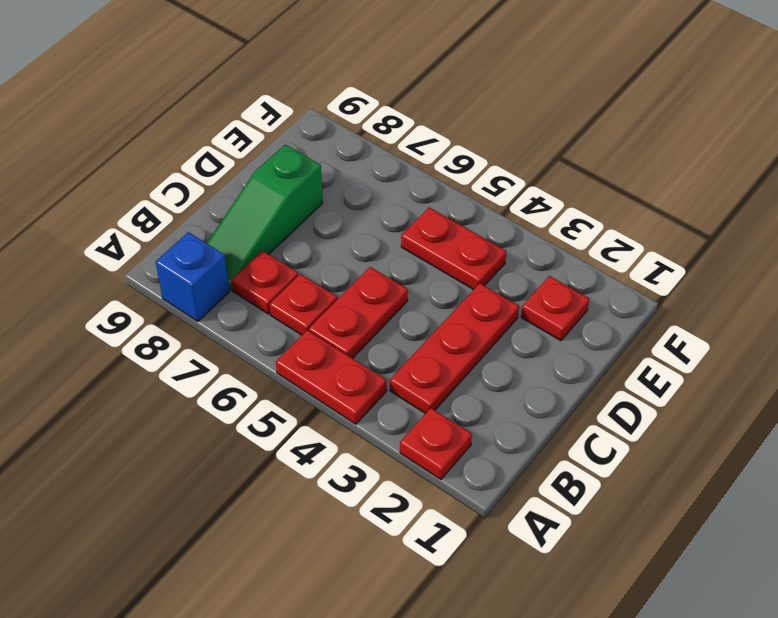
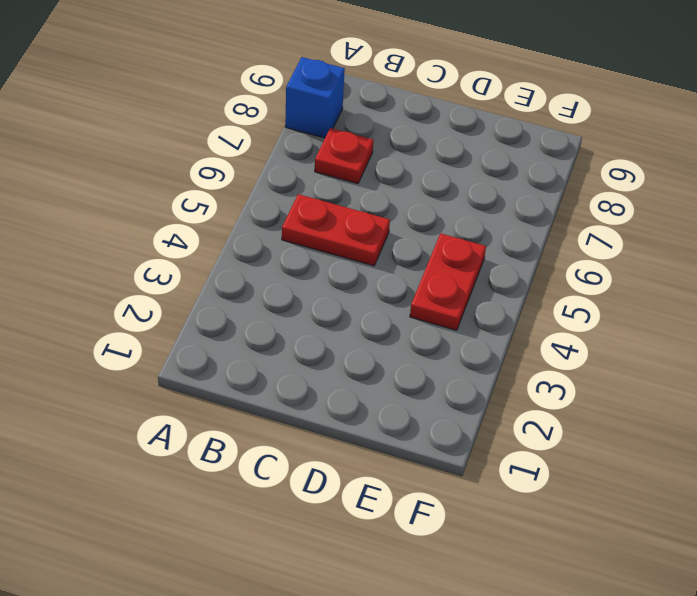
none -> red plate A2 level 1
none -> red plate A4:A5 level 1

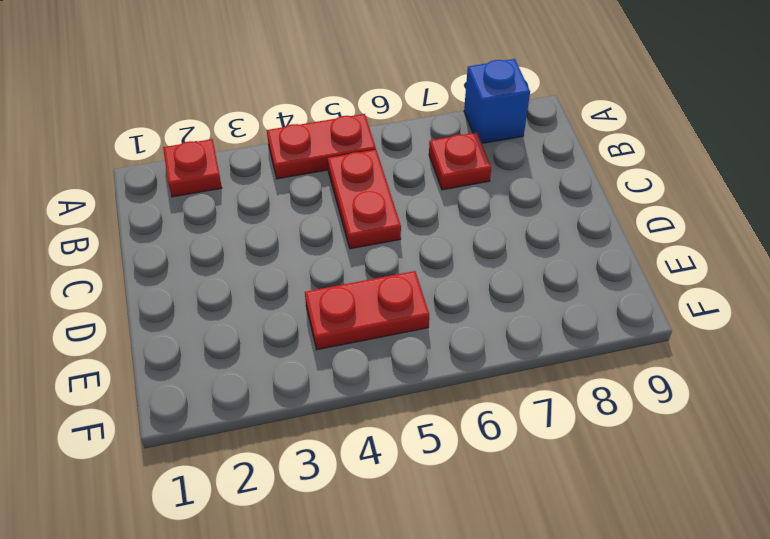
none -> red plate B3:D3 level 1
none -> red plate B6 level 1

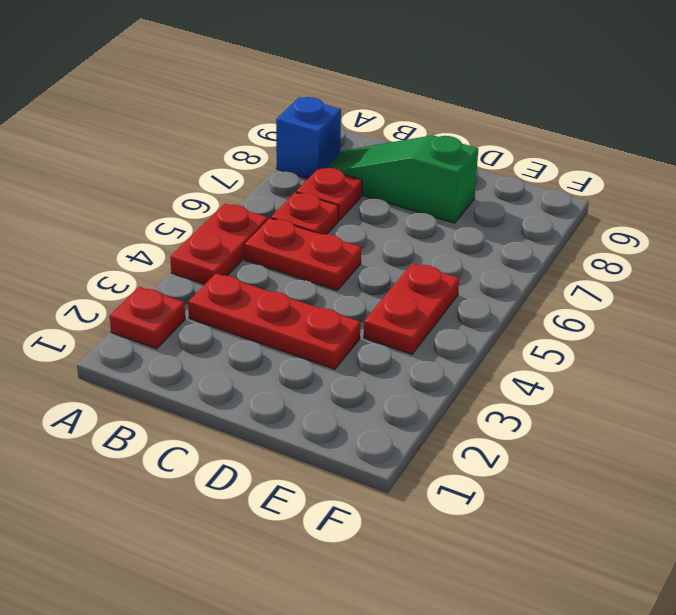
none -> red plate E2 level 1

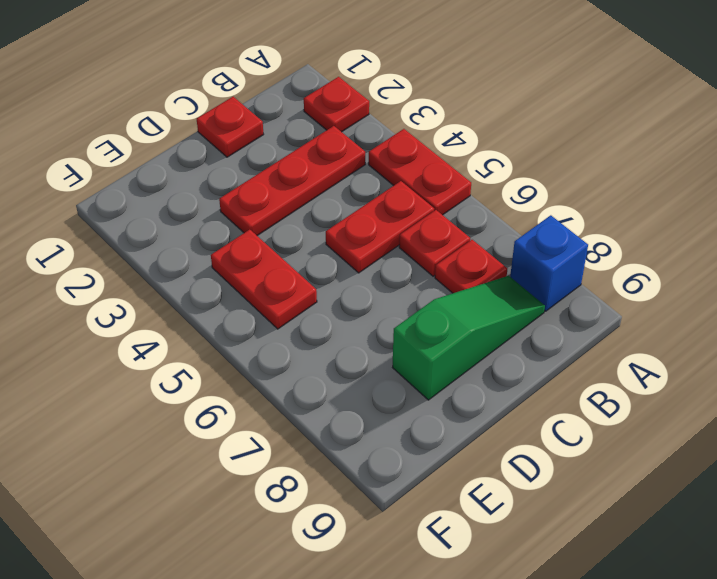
red plate C1 level 1 -> red plate E2 level 1

